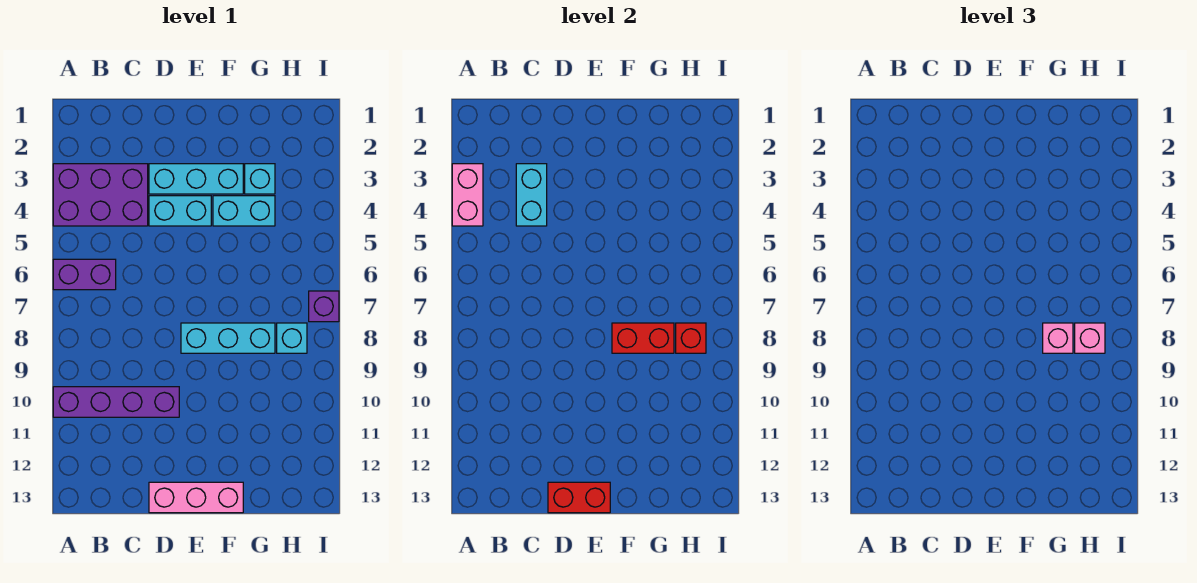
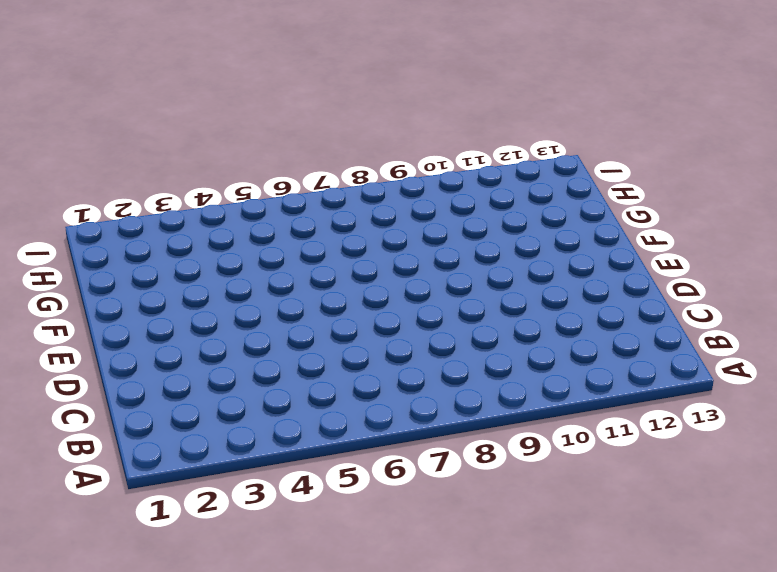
none -> purple brick A3:C4 level 1
none -> purple brick A6:B6 level 1
none -> purple brick A10:D10 level 1

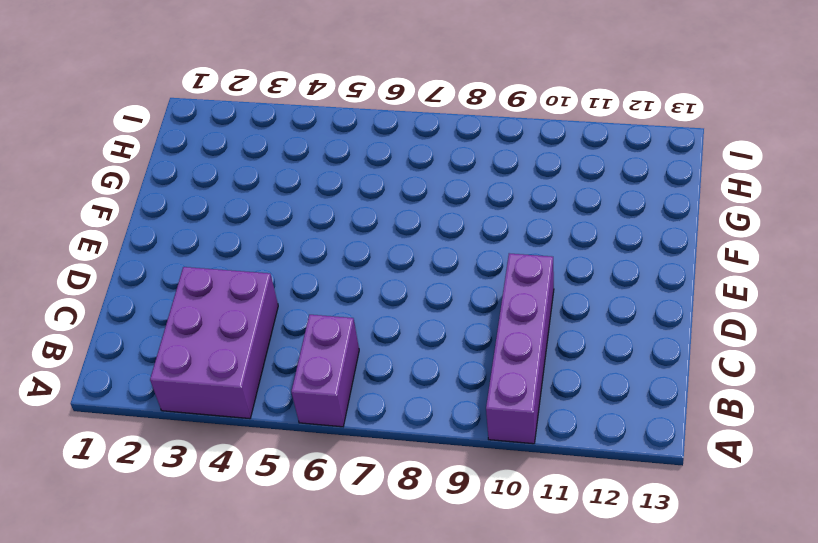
none -> cyan brick D3:F3 level 1
none -> cyan brick D4:E4 level 1
none -> pink brick D13:F13 level 1

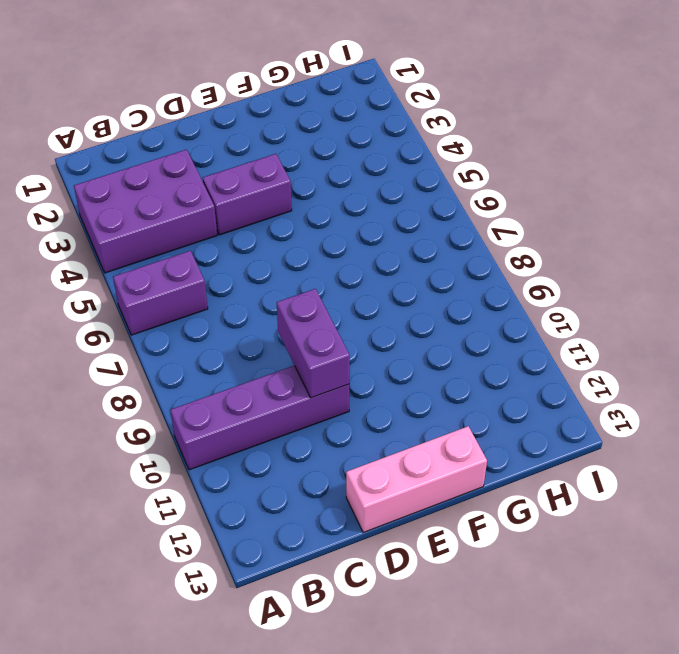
purple brick D4:E4 level 1 -> cyan brick D4:E4 level 1
purple brick D9:D10 level 2 -> none
none -> cyan brick D3:F3 level 1
none -> cyan brick E8:G8 level 1
none -> cyan brick F4:G4 level 1

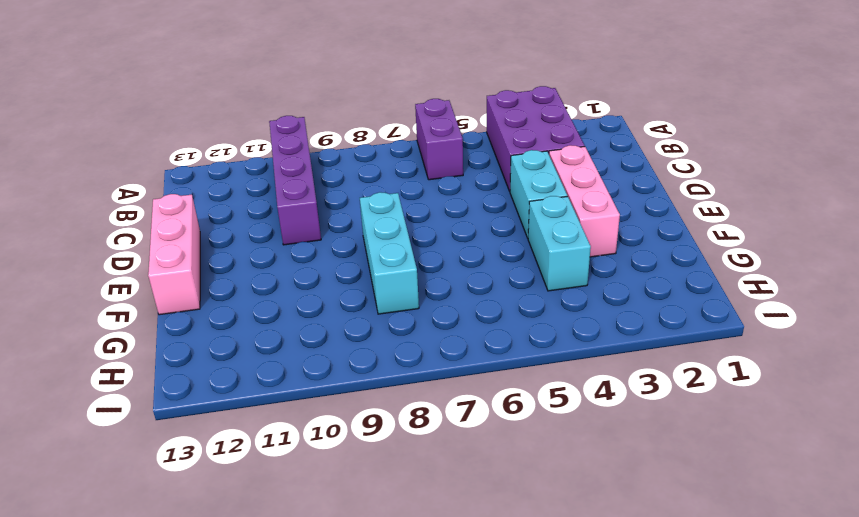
pink brick D3:F3 level 1 -> cyan brick D3:F3 level 1
none -> cyan brick G3 level 1
none -> cyan brick H8 level 1
none -> purple brick I7 level 1

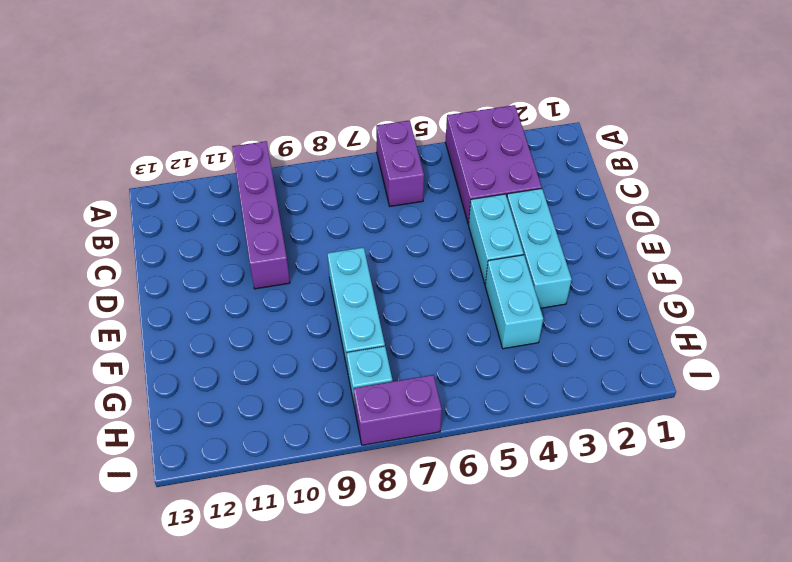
purple brick I7:I8 level 1 -> purple brick I7 level 1
none -> pink brick D13:F13 level 1
none -> cyan brick G3 level 1
none -> pink brick A3:A4 level 2

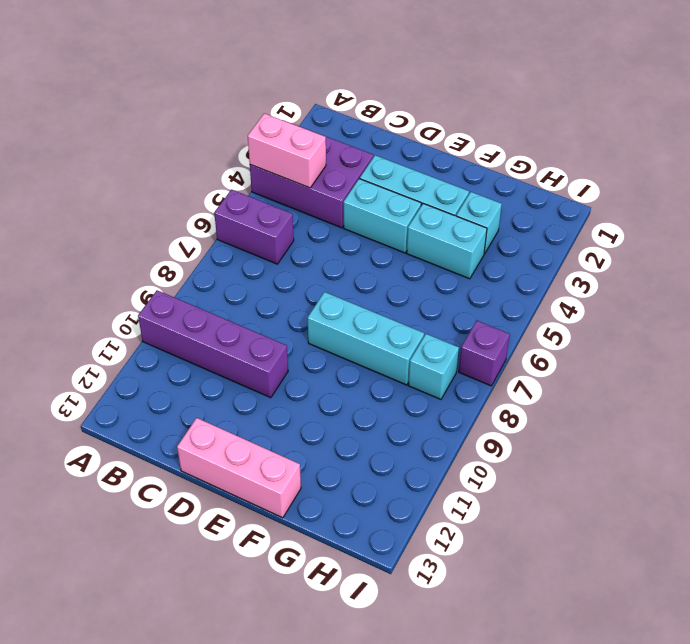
pink brick A4:B4 level 2 -> pink brick A3:A4 level 2
none -> cyan brick C3:C4 level 2
none -> red brick D13:E13 level 2
none -> red brick F8:G8 level 2

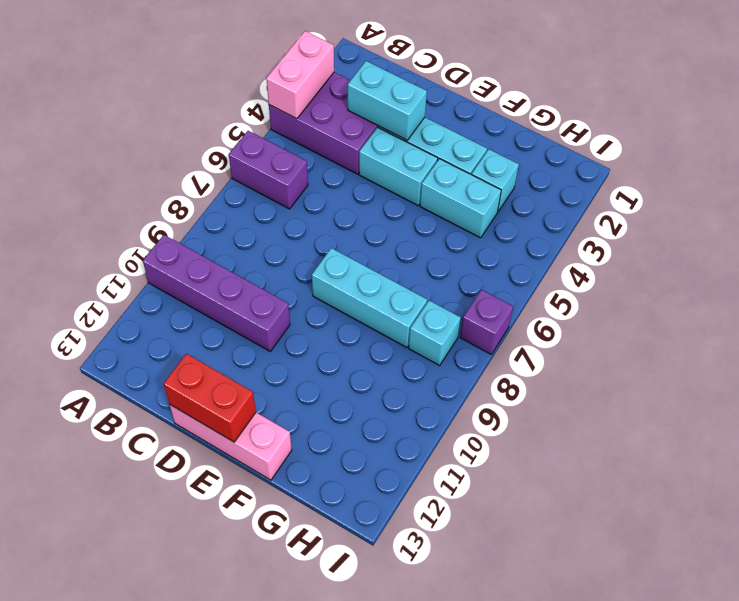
cyan brick C3:D3 level 2 -> cyan brick C3:C4 level 2
none -> red brick F8:G8 level 2
none -> red brick H8 level 2
none -> pink brick G8 level 3

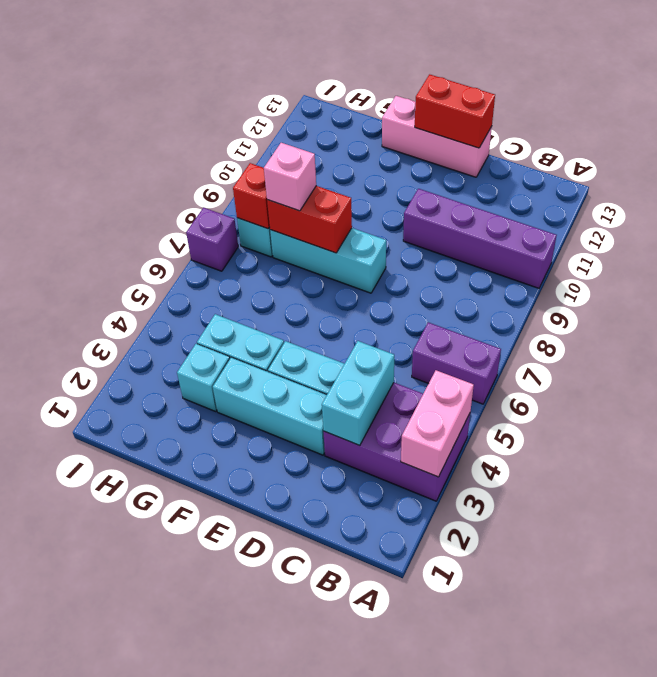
none -> pink brick H8 level 3

